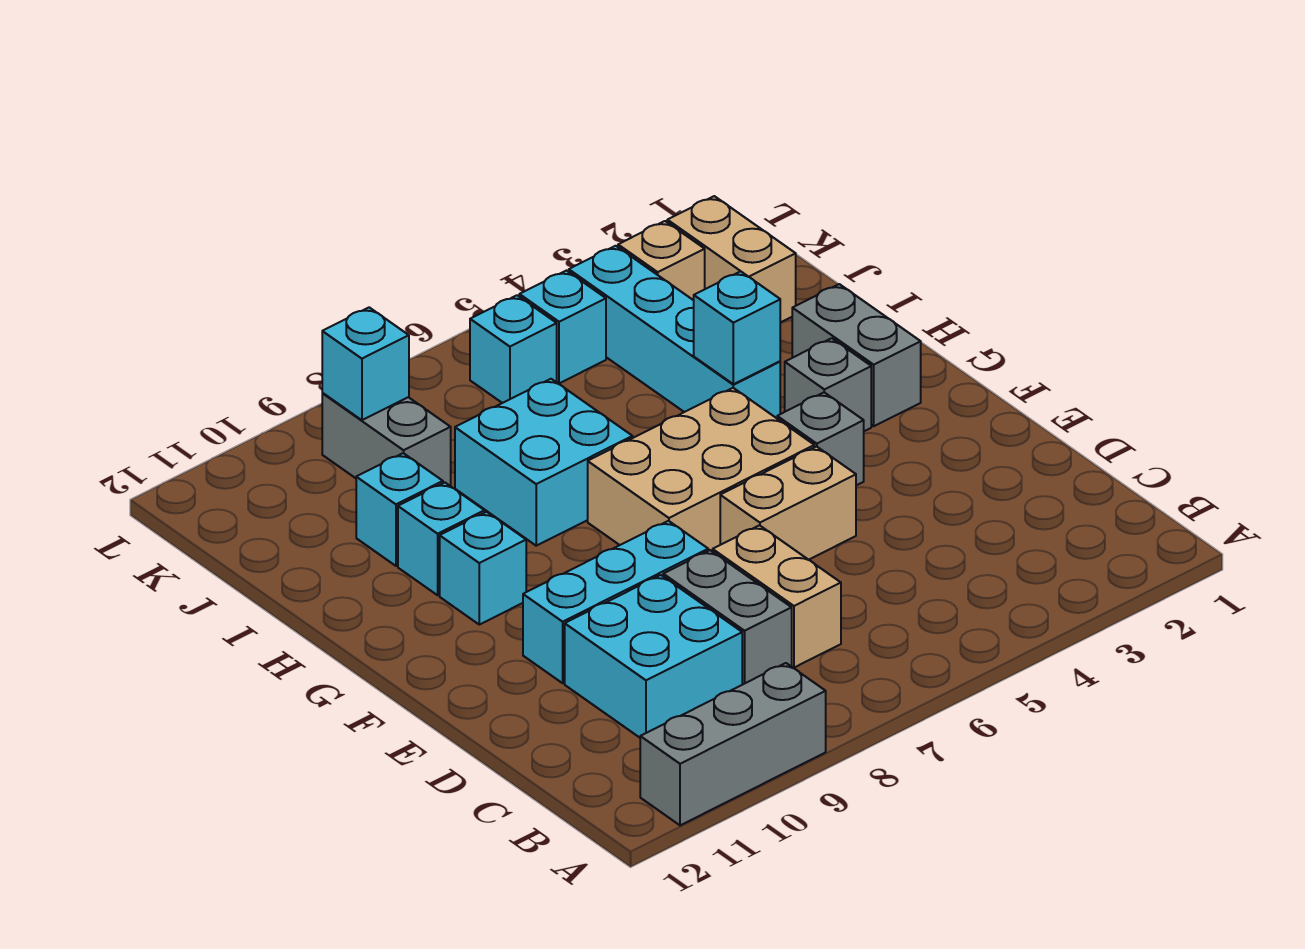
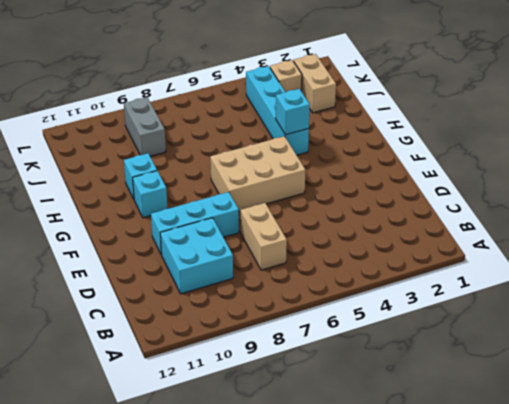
none -> grey brick A9:A11 level 1
none -> grey brick C8:D8 level 1
none -> tan brick E5:E6 level 1

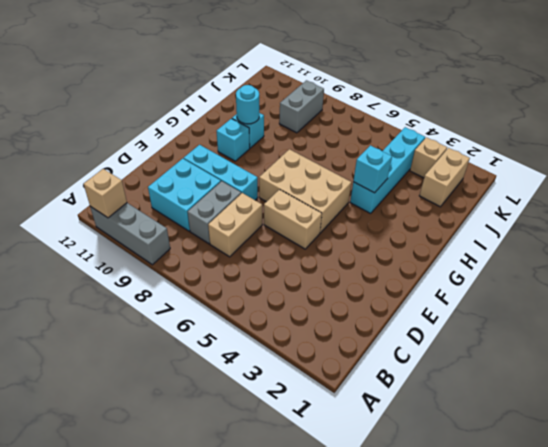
tan brick A11 level 2 -> none
cyan round brick H10 level 2 -> none
none -> grey brick F4 level 1
none -> grey brick G2:H2 level 1
none -> grey brick G3 level 1

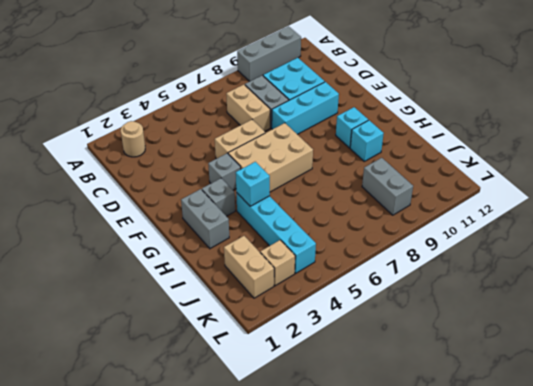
tan round brick B2 level 1 -> none
none -> cyan brick H7:I8 level 1
none -> cyan brick I10 level 1
none -> cyan brick K5 level 1

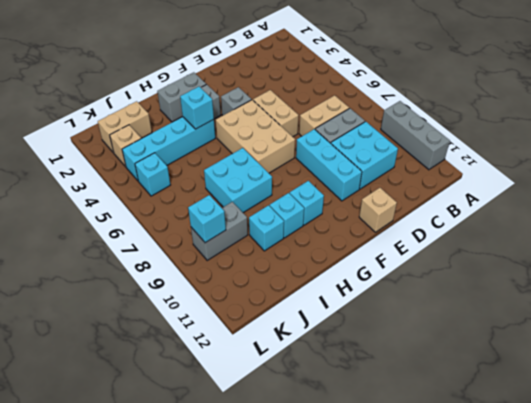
tan brick E12 level 1 -> none
none -> cyan brick K6 level 1

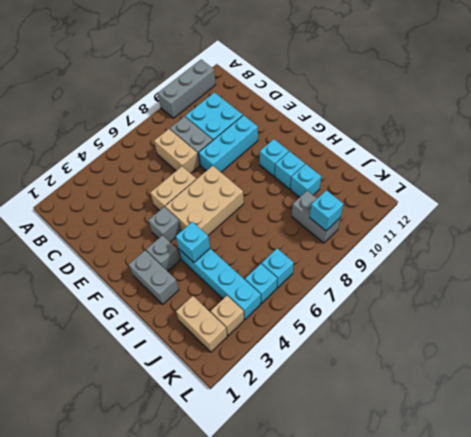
none -> cyan brick H7:I8 level 1

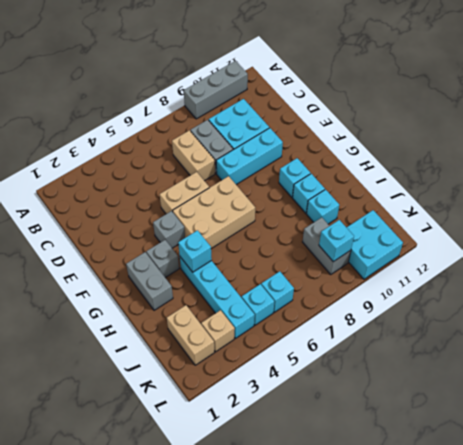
cyan brick K10:L11 level 1 -> cyan brick H7:I8 level 1

